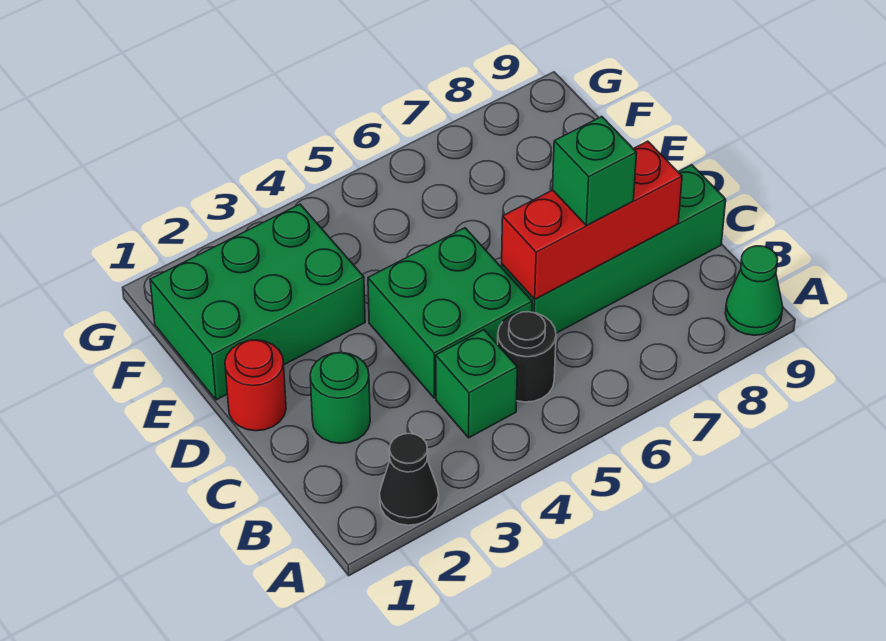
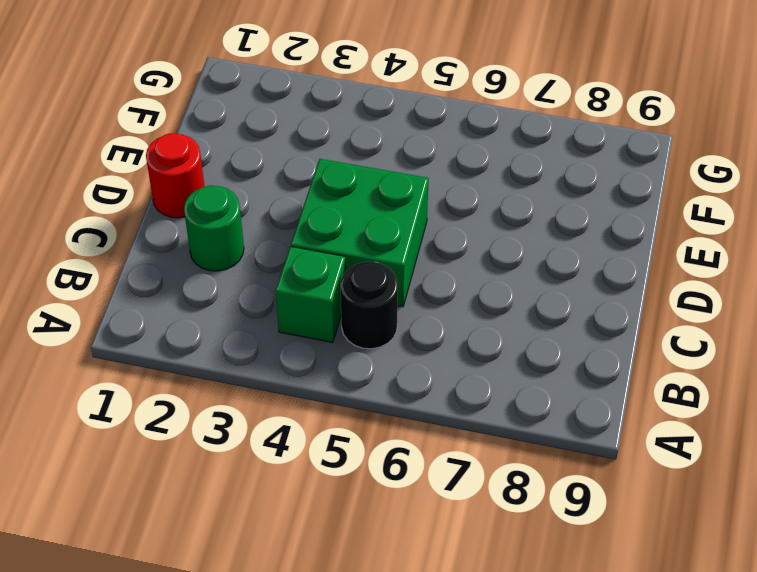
none -> black cone A2 level 1
none -> green cone A9 level 1

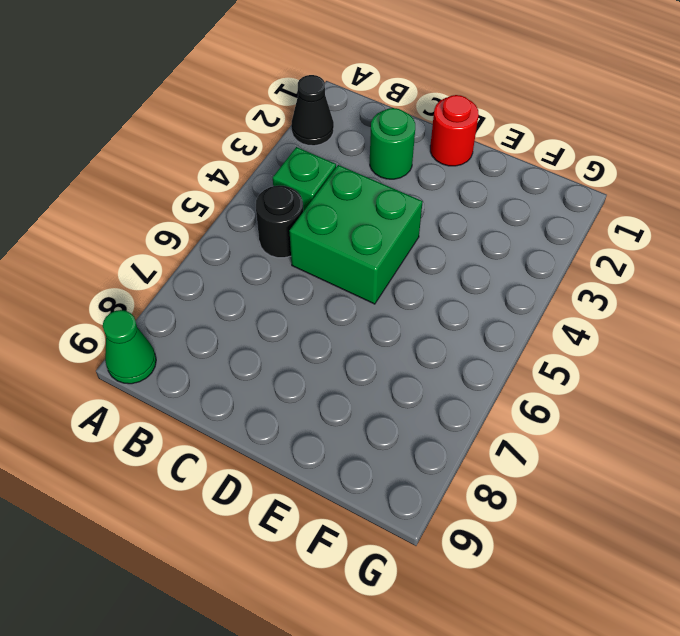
none -> green brick C6:C9 level 1
none -> green brick E1:F3 level 1

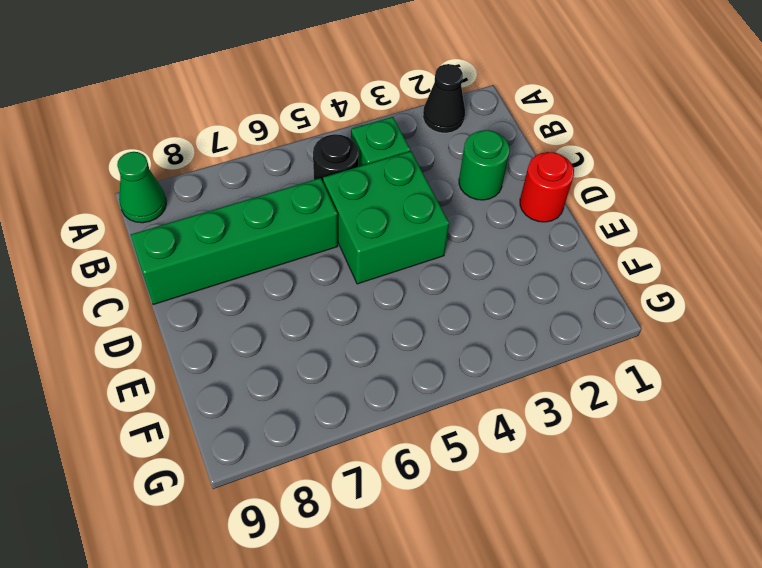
none -> green brick E1:F3 level 1
none -> red brick C6:C8 level 2

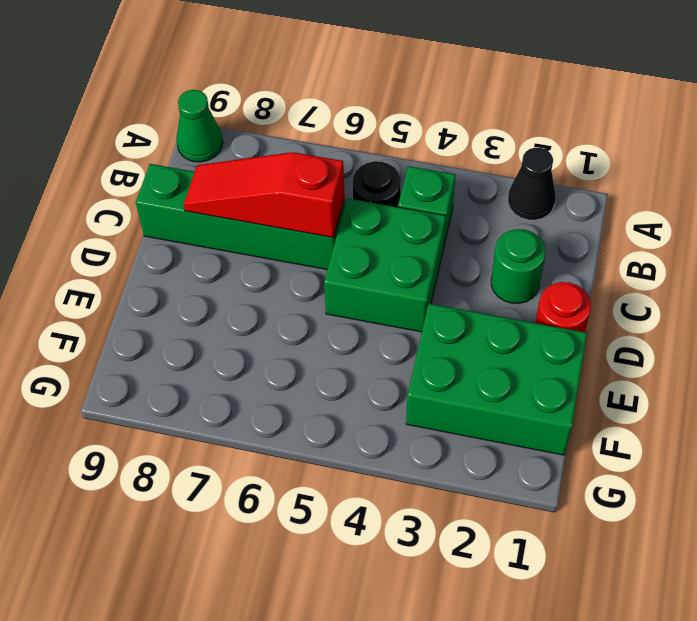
red slope C6:C8 level 2 top 6 -> red brick C6:C8 level 2
none -> green brick C7 level 3

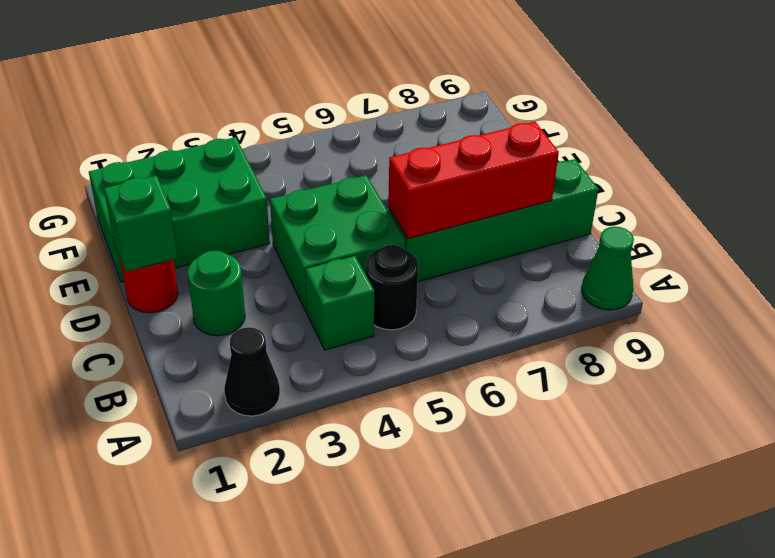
green brick D1 level 2 -> green brick C7 level 3

